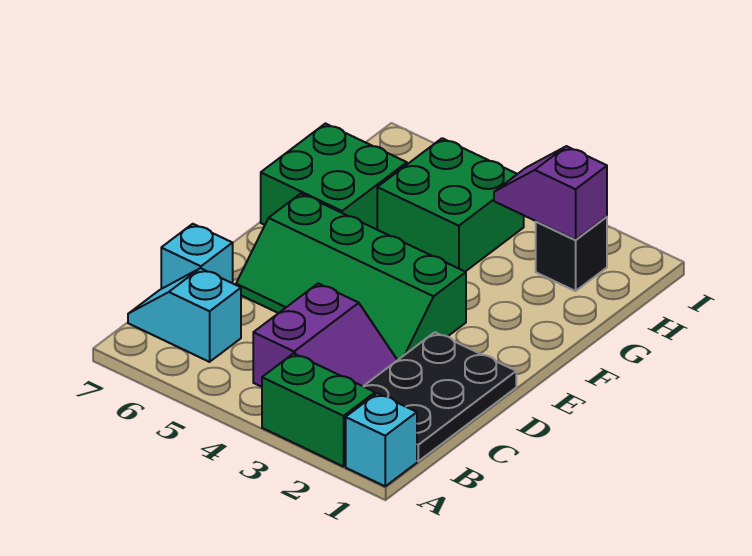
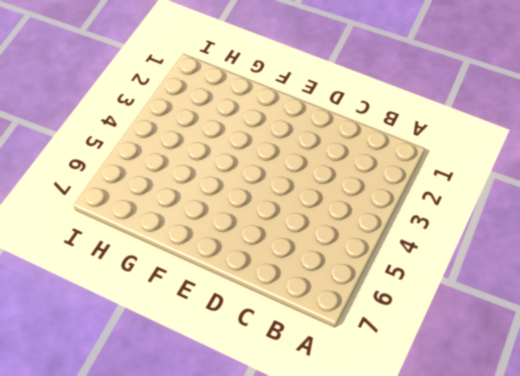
none -> cyan brick A1 level 1
none -> green brick A2:A3 level 1

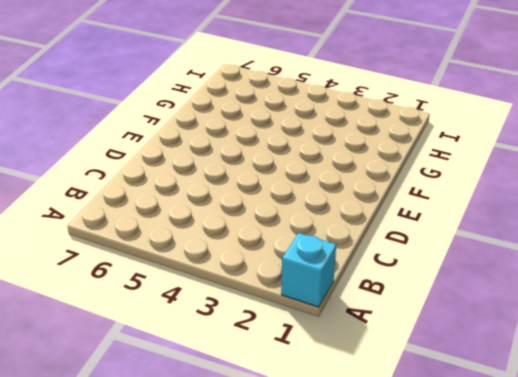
none -> green brick A2:A3 level 1
none -> black plate B1:D2 level 1

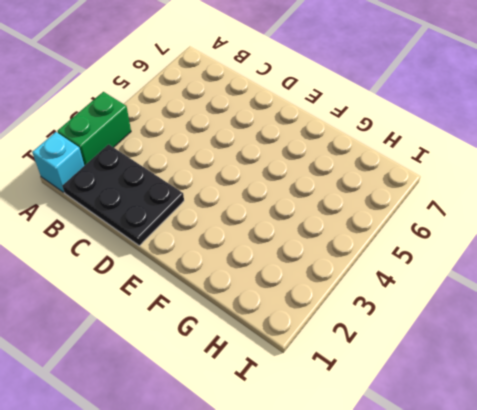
none -> purple slope B3:C4 level 1 top 4
none -> cyan slope B6:B7 level 1 top 6

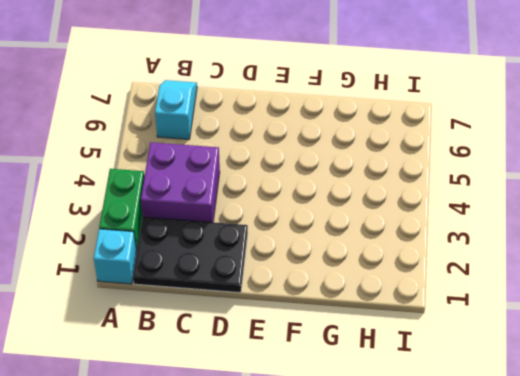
purple brick B3:C4 level 1 -> purple slope B3:C4 level 1 top 4
none -> cyan brick C7 level 1
none -> green slope D3:E6 level 1 top E

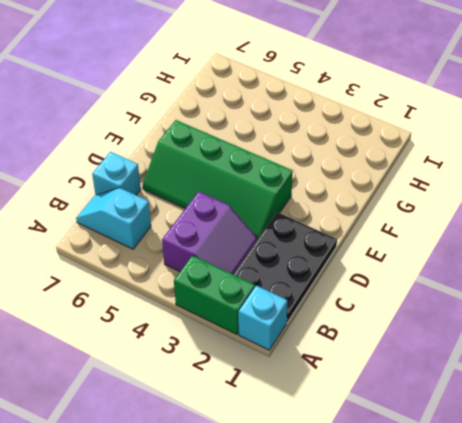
none -> green brick F6:G7 level 1
none -> green brick G4:H5 level 1

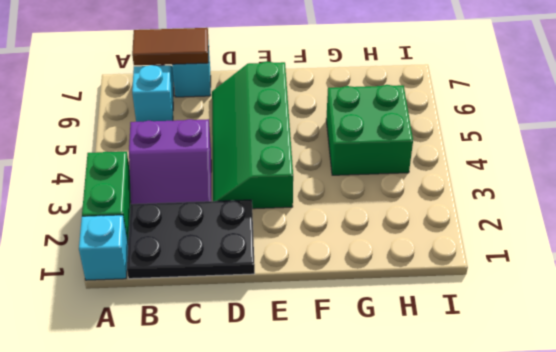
brown tile B7:C7 level 2 -> none
none -> green brick F6:G7 level 1
none -> black brick H2 level 1

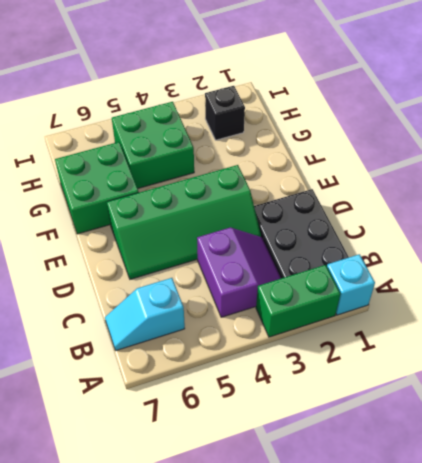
none -> cyan brick C7 level 1
none -> purple slope H2:H3 level 2 top 2

